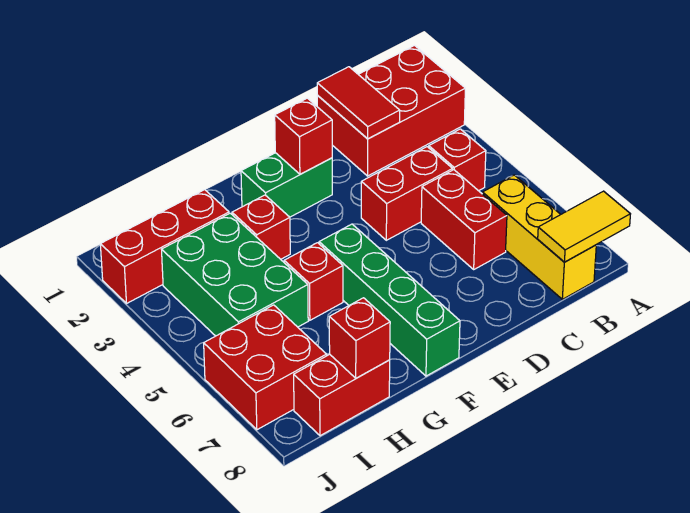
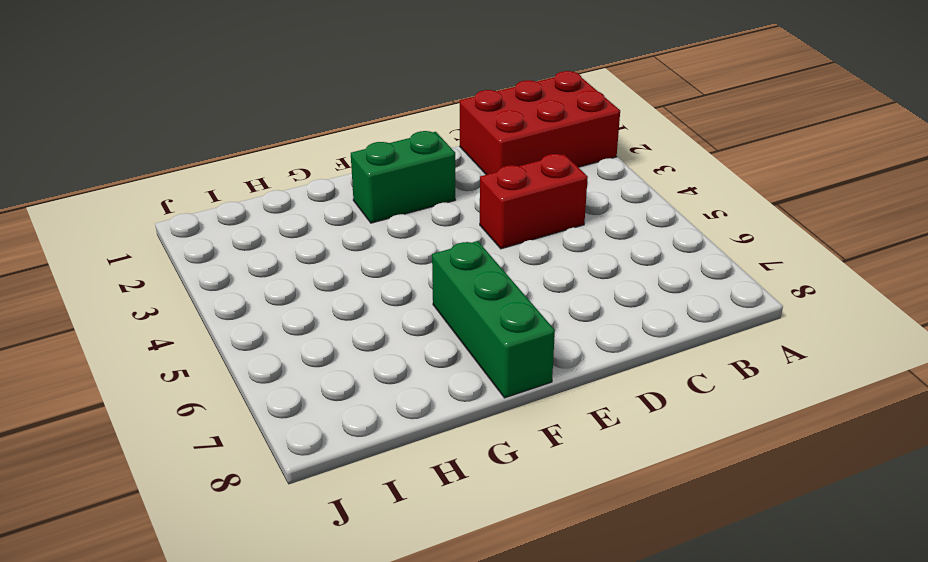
green brick F6:F8 level 1 -> green brick F5:F8 level 1
none -> red brick B4 level 1
none -> yellow brick B6:B8 level 1
none -> red brick C5:C6 level 1

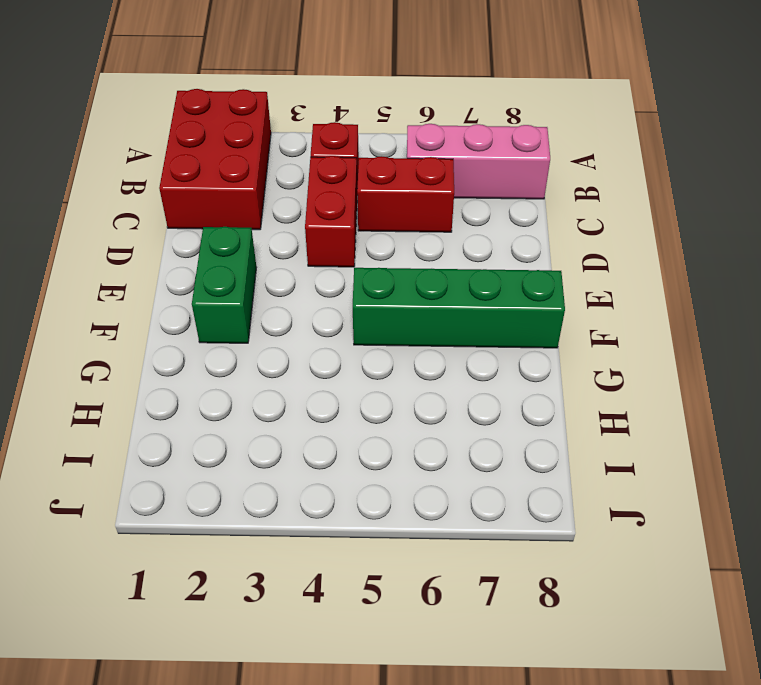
pink brick B6:B8 level 1 -> yellow brick B6:B8 level 1
none -> red brick G3 level 1
none -> red brick G5 level 1
none -> red brick H2:J2 level 1

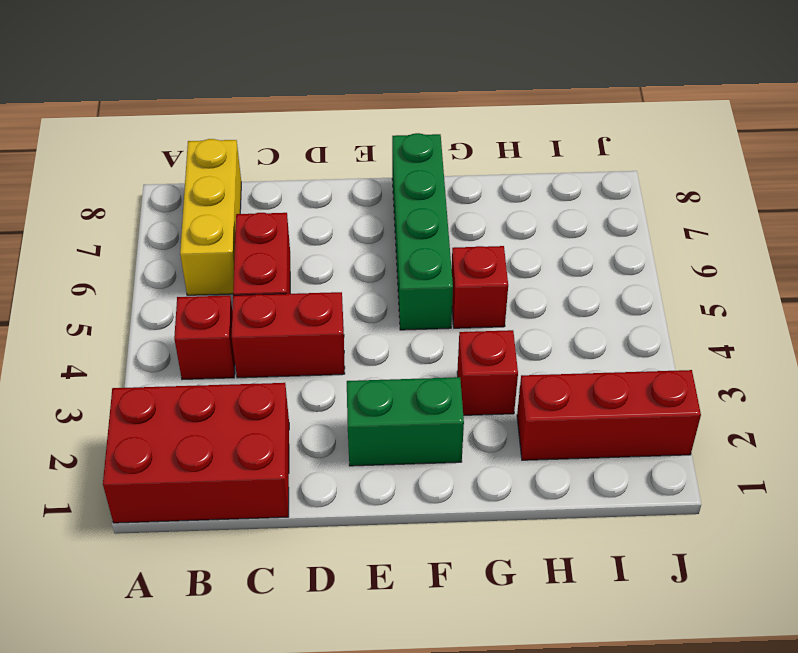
none -> green brick H3:I5 level 1
none -> red brick H8:I8 level 1
none -> red brick I6:J7 level 1

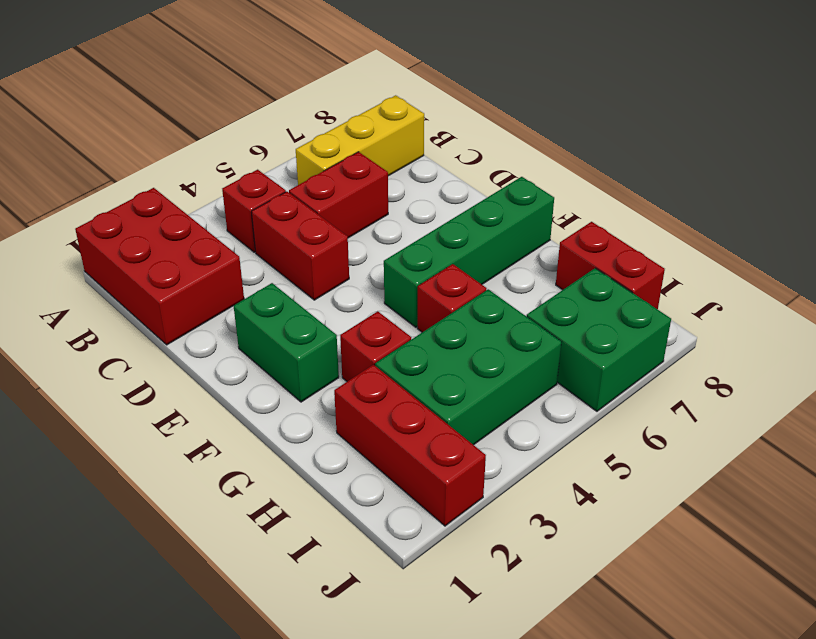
green brick I6:J7 level 1 -> red brick I6:J7 level 1
none -> yellow tile A8:B8 level 2
none -> red tile C1:C2 level 2
none -> red brick E2 level 2

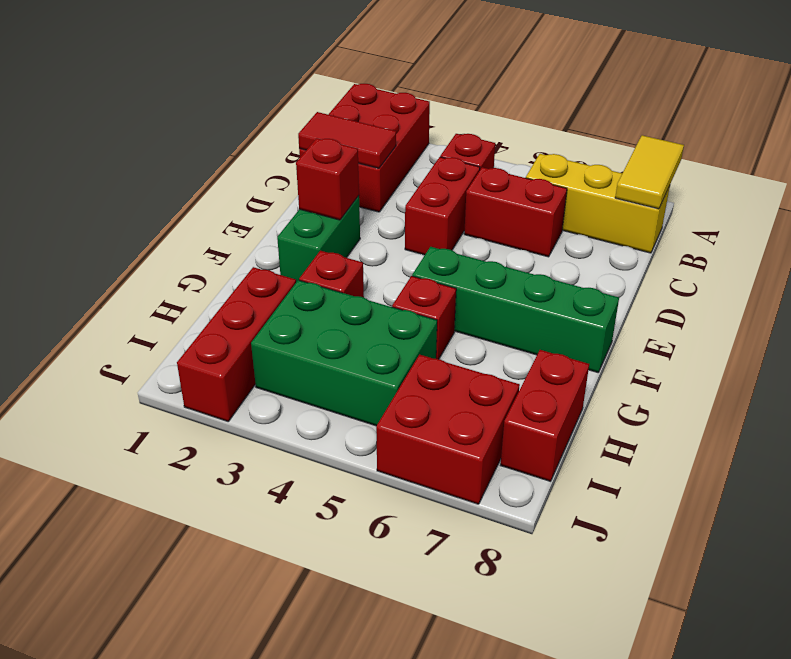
none -> red brick H8 level 2

